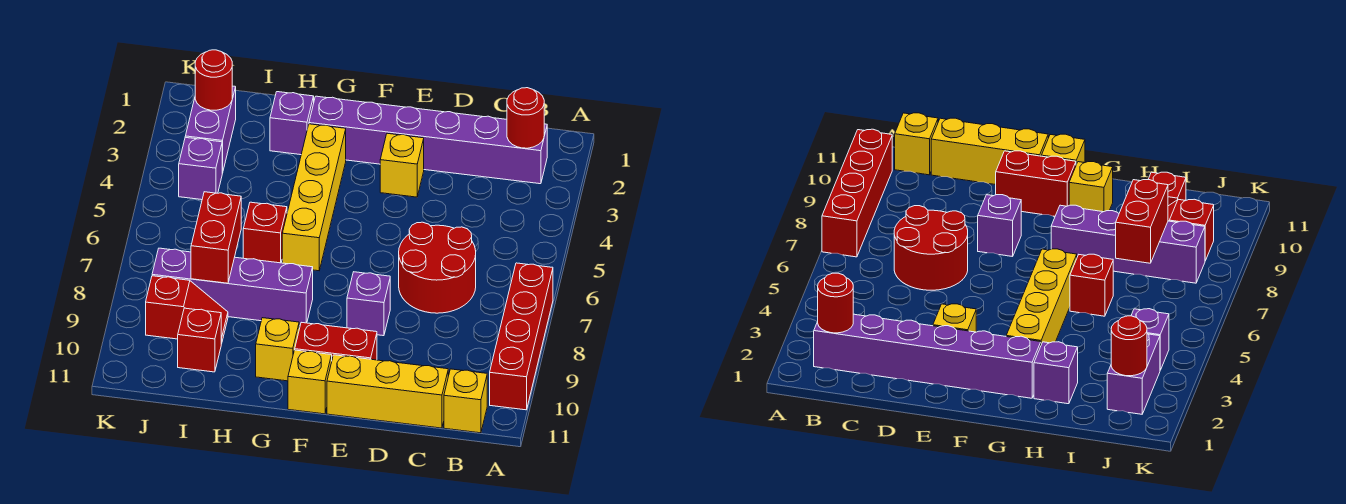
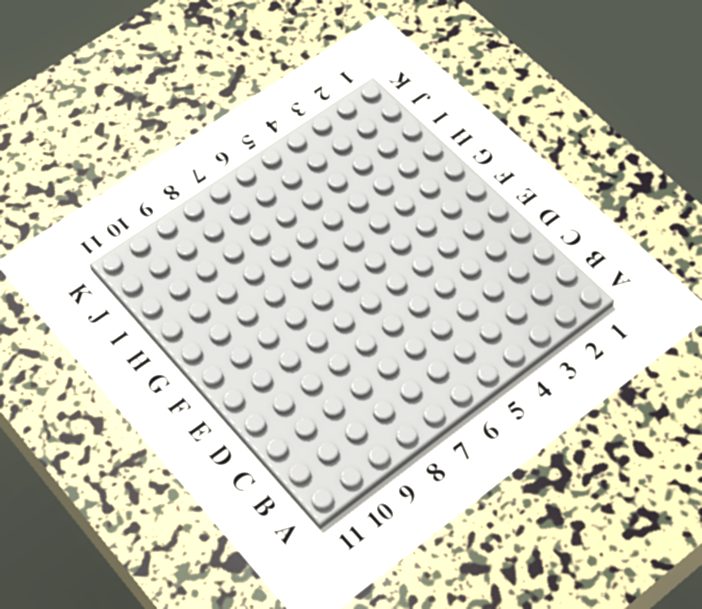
none -> red brick A7:A10 level 1
none -> purple brick B2:G2 level 1
none -> yellow brick B11 level 1

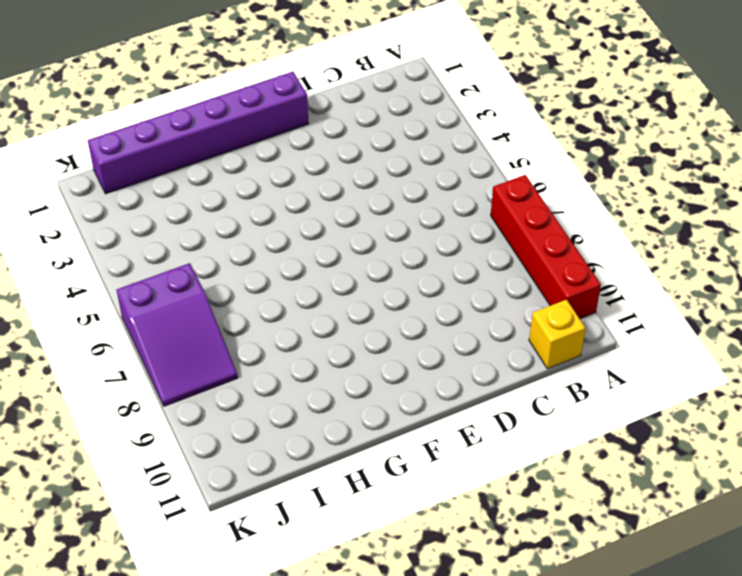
purple brick E1:J1 level 1 -> purple brick B2:G2 level 1
purple slope J6:K8 level 1 top 6 -> purple brick G8:J8 level 1
none -> red round brick C6:D7 level 1
none -> yellow brick C11:E11 level 1
none -> yellow brick E3 level 1

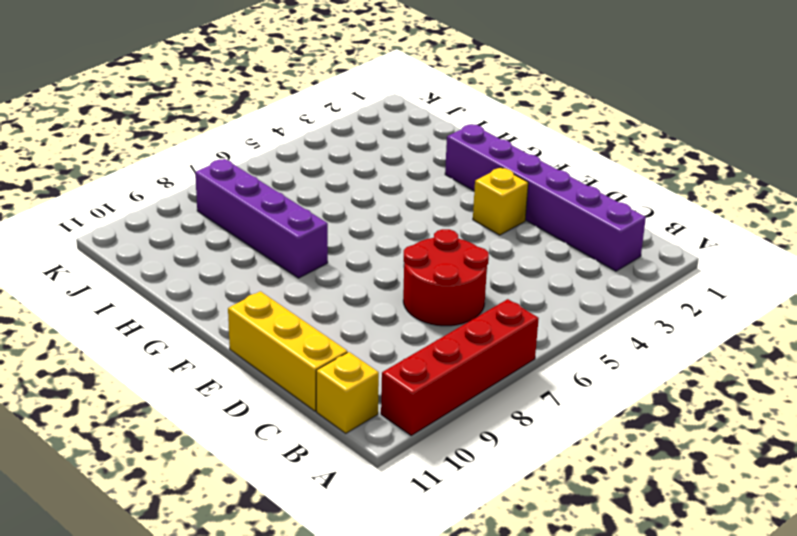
none -> purple brick E8 level 1
none -> red brick E10:F10 level 1
none -> yellow brick F11 level 1

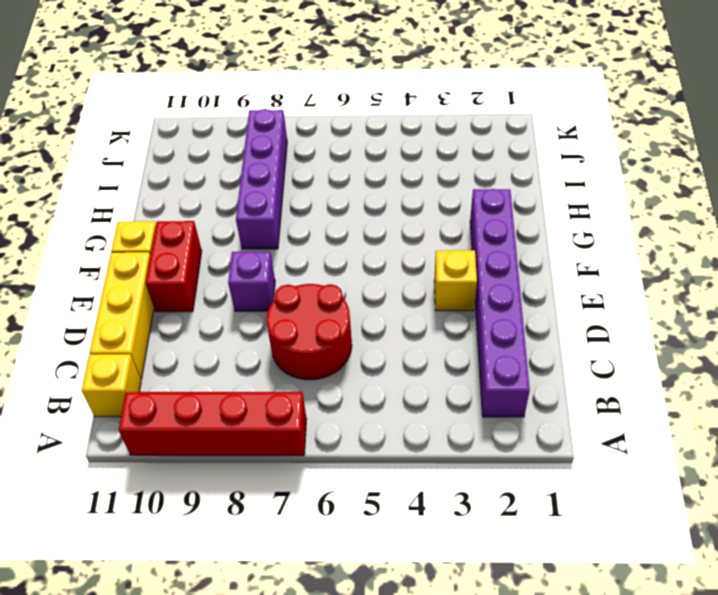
none -> yellow brick G3:G6 level 1
none -> yellow brick G10 level 1
none -> purple brick H2 level 1

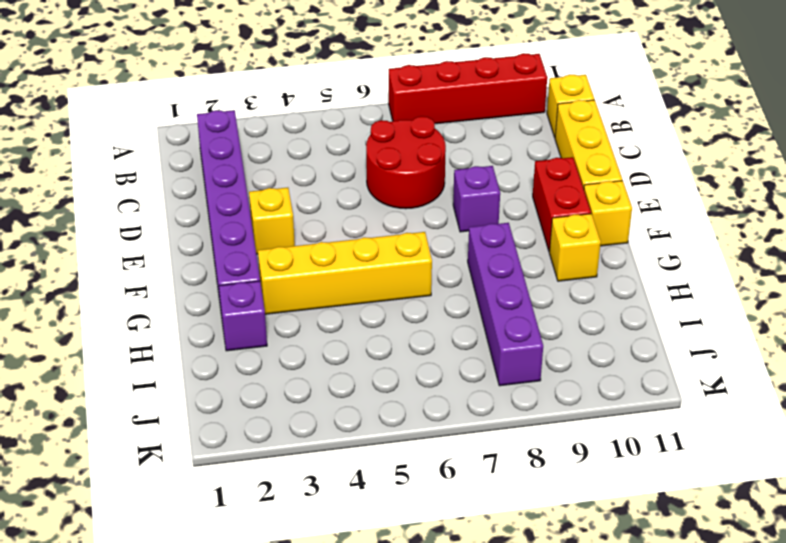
none -> red brick H6 level 1
none -> red slope I9:J9 level 1 top J
none -> red brick I10 level 1

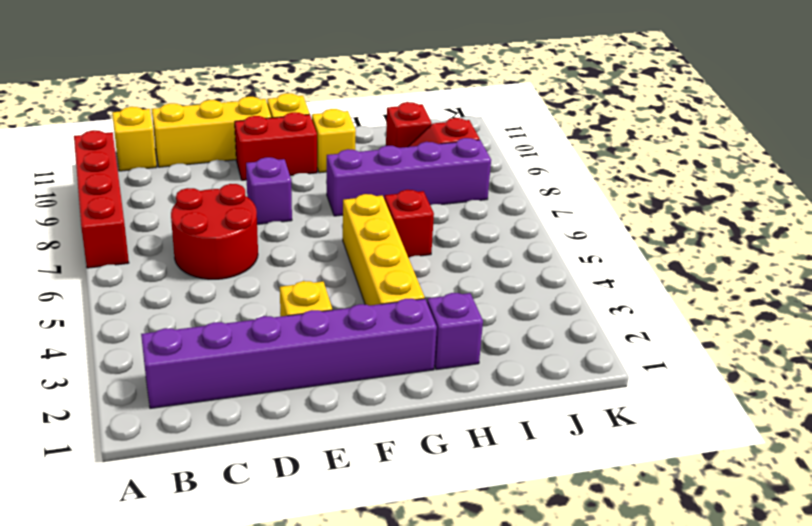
none -> purple brick J2:J3 level 1
none -> purple brick J4 level 1
none -> red round brick B2 level 2

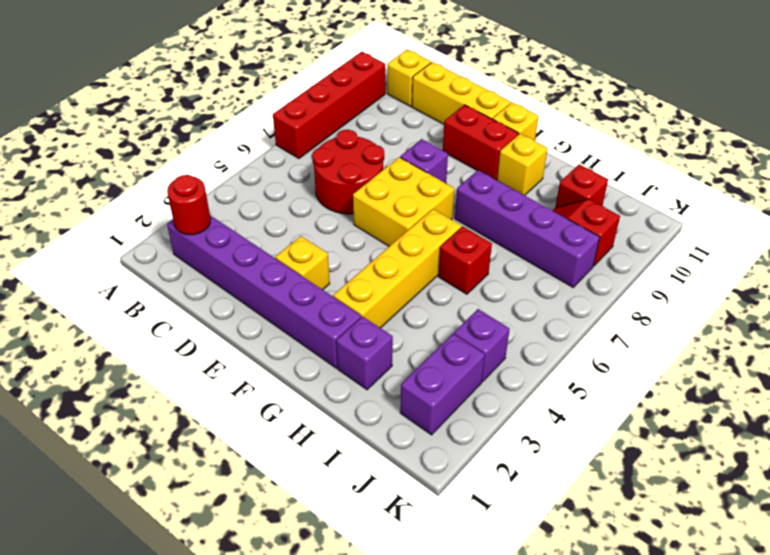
yellow brick E6:F7 level 1 -> none
none -> red brick I7:I8 level 2
none -> red round brick J2 level 2

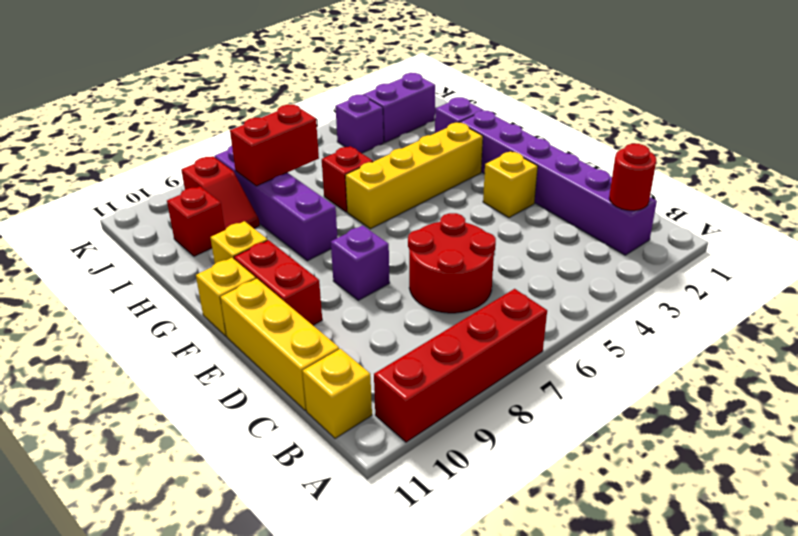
none -> red round brick J2 level 2

